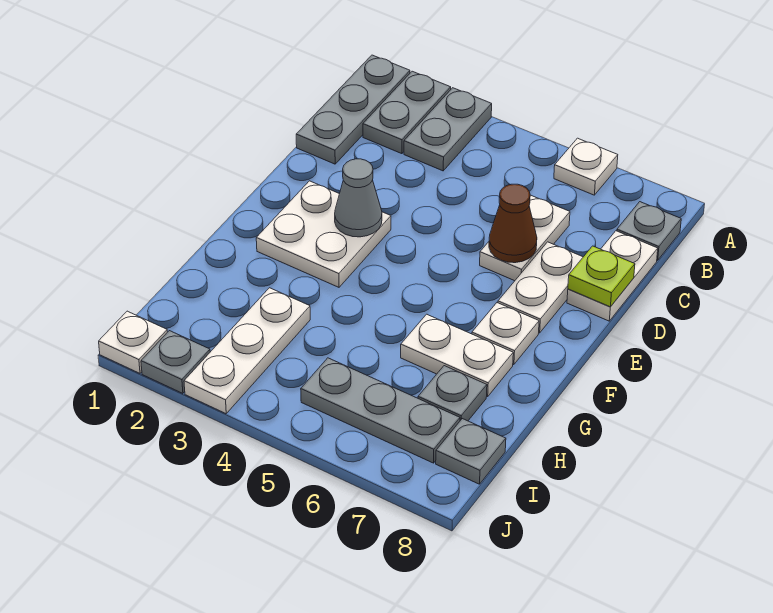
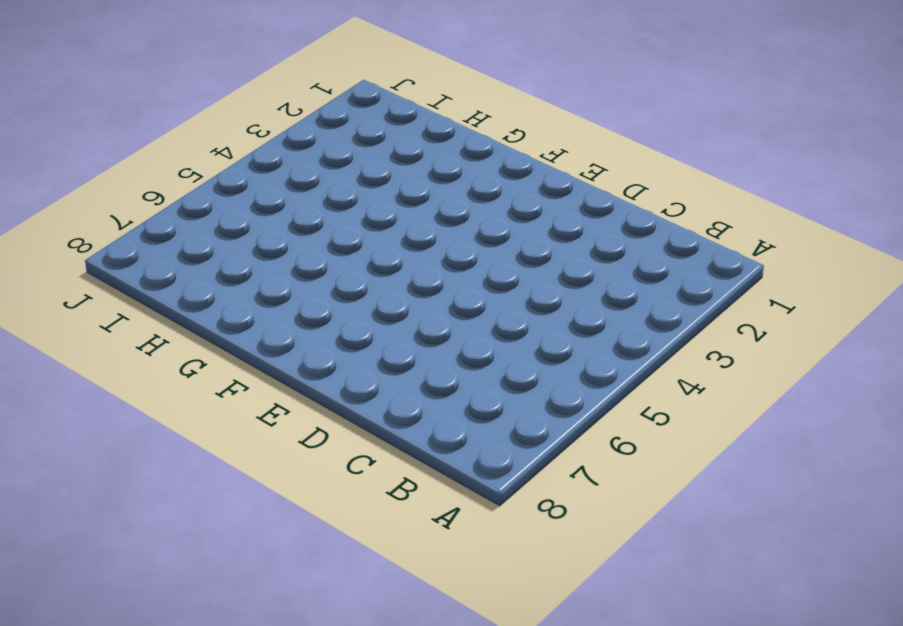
none -> grey plate A1:C1 level 1
none -> grey plate A2:B2 level 1
none -> grey plate A3:B3 level 1

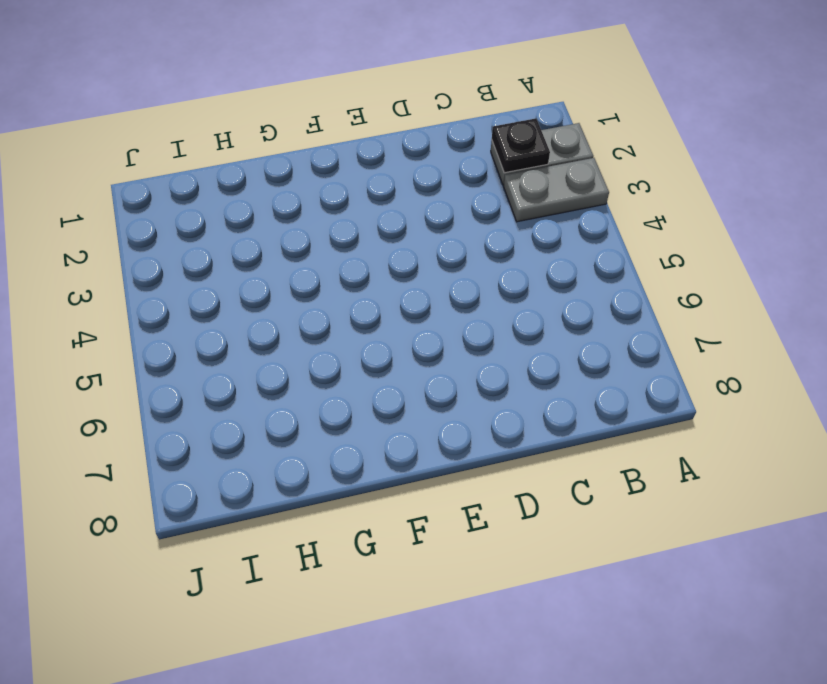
black plate B2 level 2 -> none
none -> grey plate A1:C1 level 1
none -> white plate A6 level 1
none -> grey plate B8 level 1

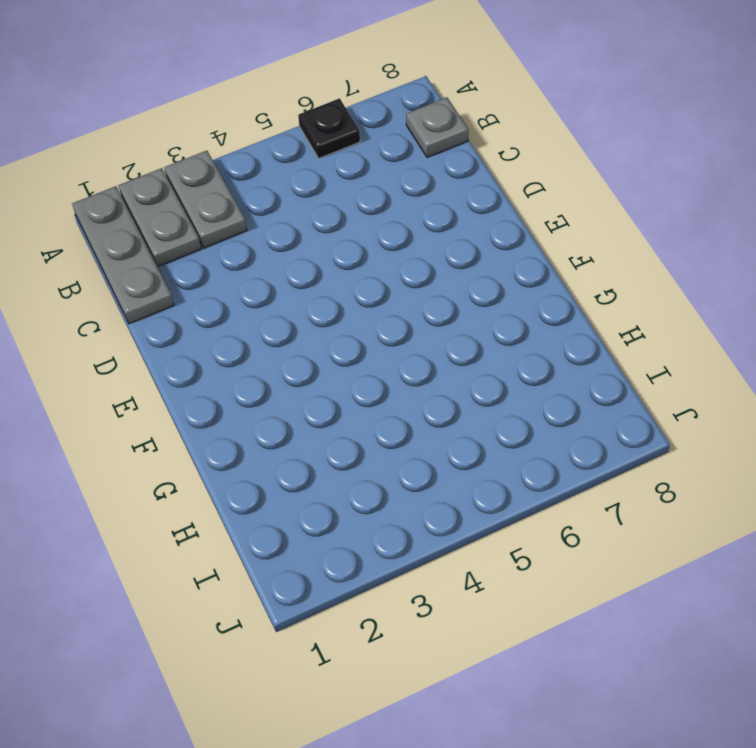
black plate A6 level 1 -> white plate A6 level 1
none -> white plate C6:D6 level 1
none -> white plate C8:D8 level 1
none -> white plate D7:E7 level 1

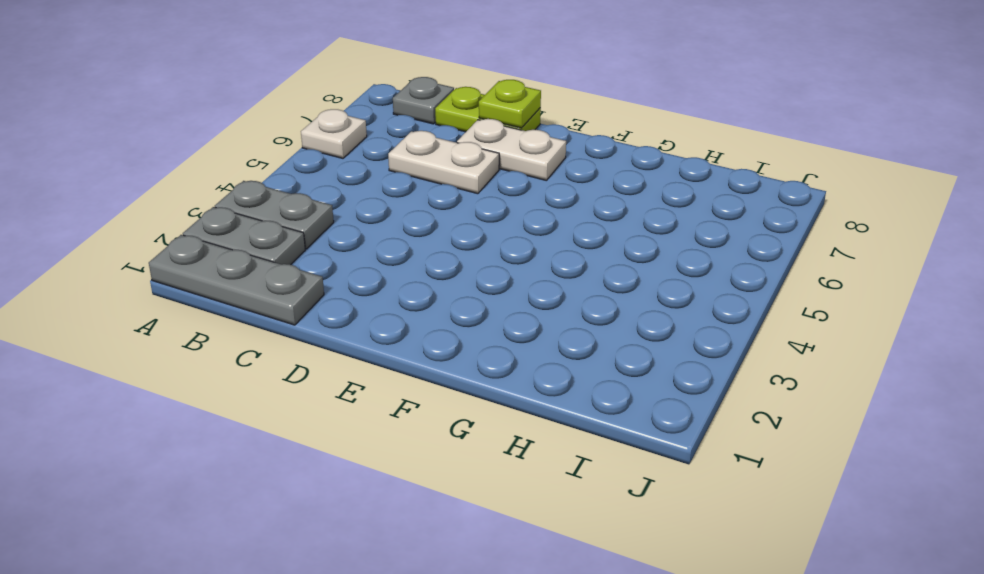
lime plate C8:D8 level 1 -> white plate C8:D8 level 1
none -> white plate E2:F3 level 1
none -> white plate F7 level 1
none -> white plate G6:G7 level 1

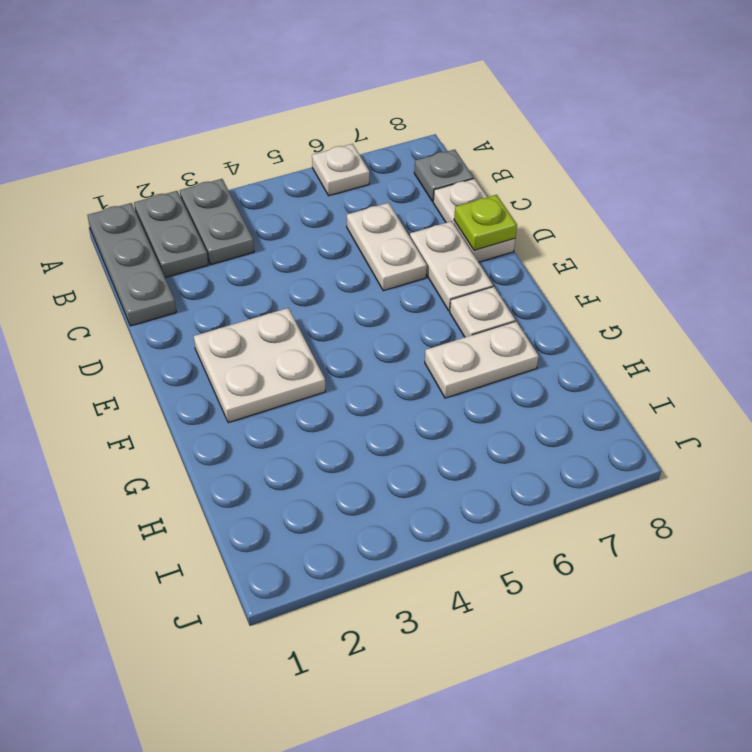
none -> white plate H3:J3 level 1
none -> grey plate H7 level 1
none -> grey plate I5:I7 level 1

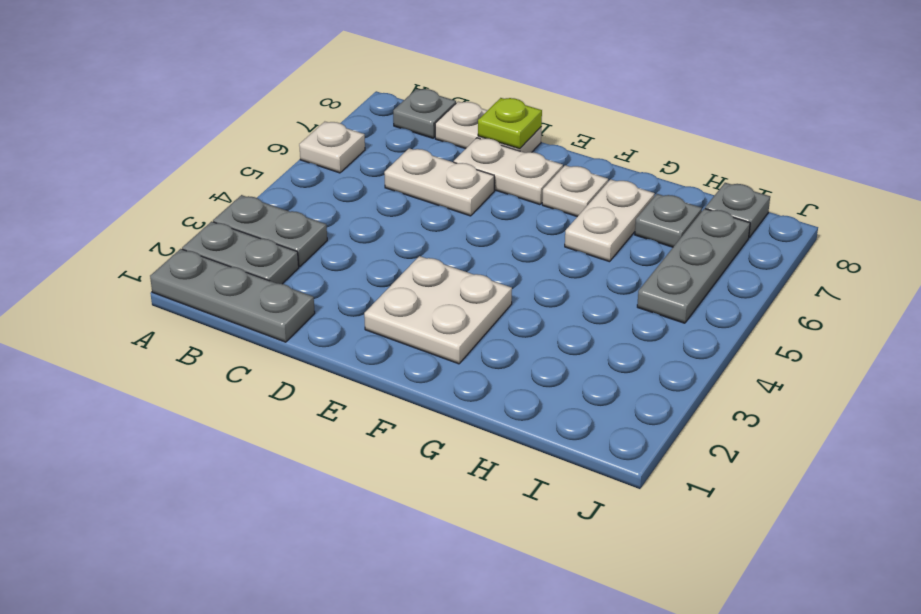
none -> white plate H3:J3 level 1
none -> white plate J1 level 1
none -> grey plate J2 level 1

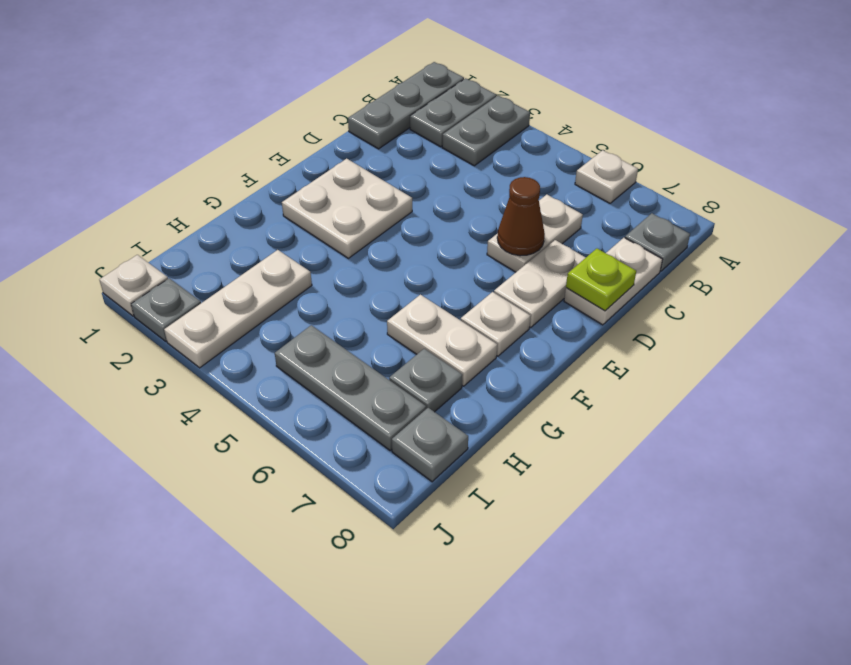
none -> grey cone E3 level 2

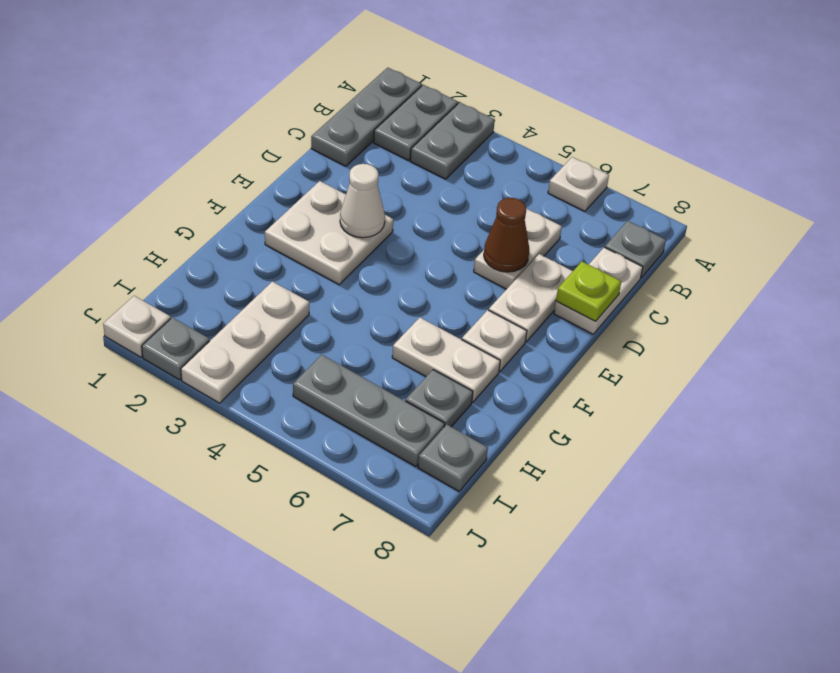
white cone E3 level 2 -> grey cone E3 level 2

